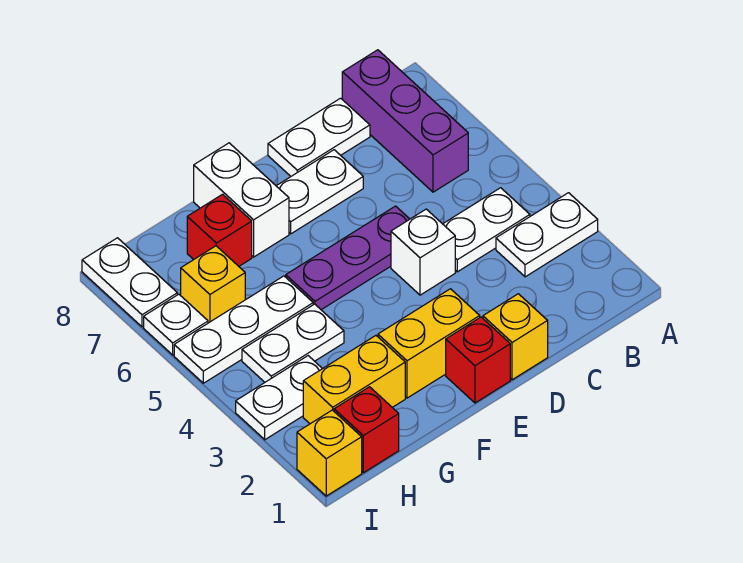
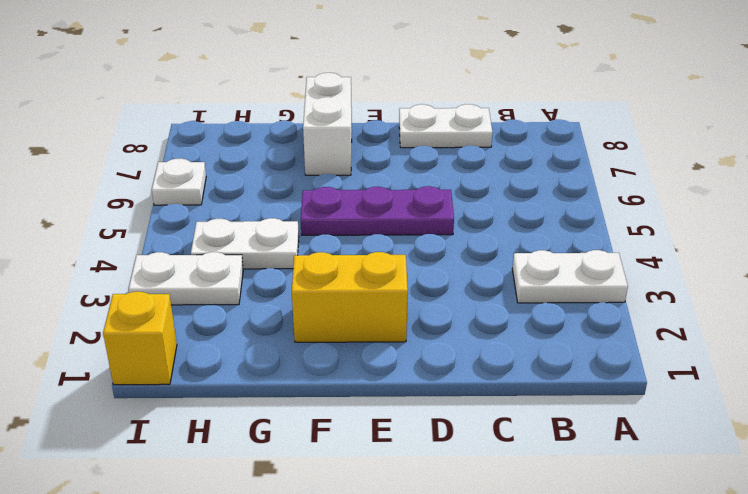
none -> white plate B4:C4 level 1
none -> purple brick B6:B8 level 1
none -> yellow brick D1 level 1

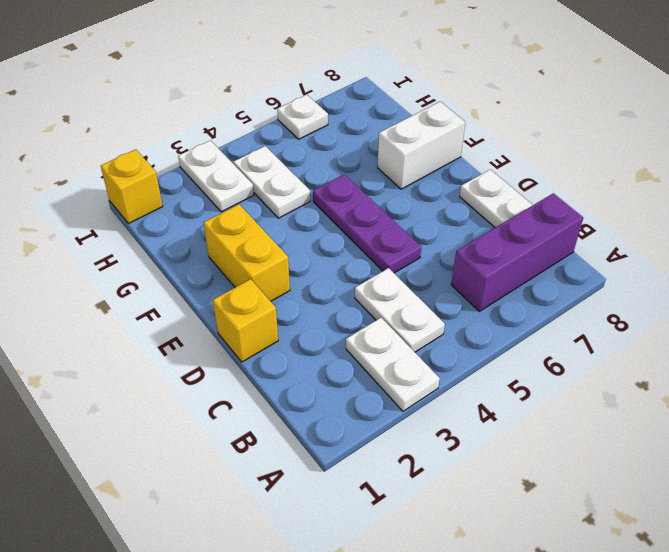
none -> white brick D4 level 1
none -> white plate D7:E7 level 1
none -> red brick E1 level 1

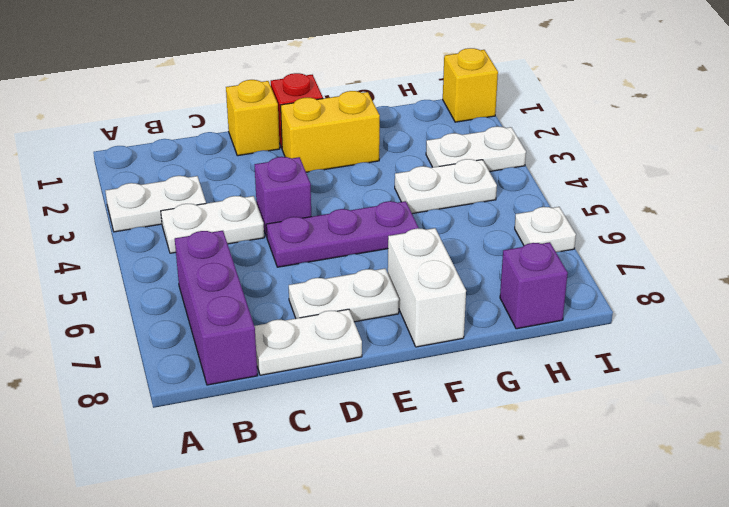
purple brick D4 level 1 -> white brick D4 level 1
purple brick H8 level 1 -> none
none -> yellow brick G2:H2 level 1
none -> white plate G5:I5 level 1
none -> red brick G7 level 1

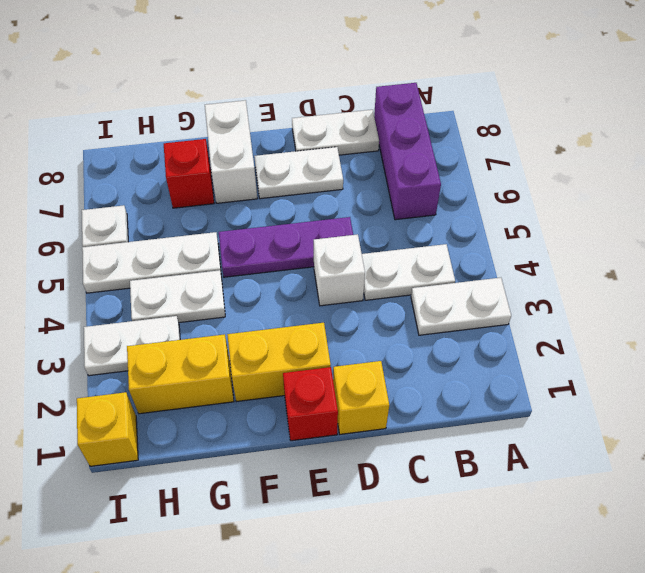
none -> red brick H1 level 1
none -> yellow brick H6 level 1
none -> white plate I7:I8 level 1

